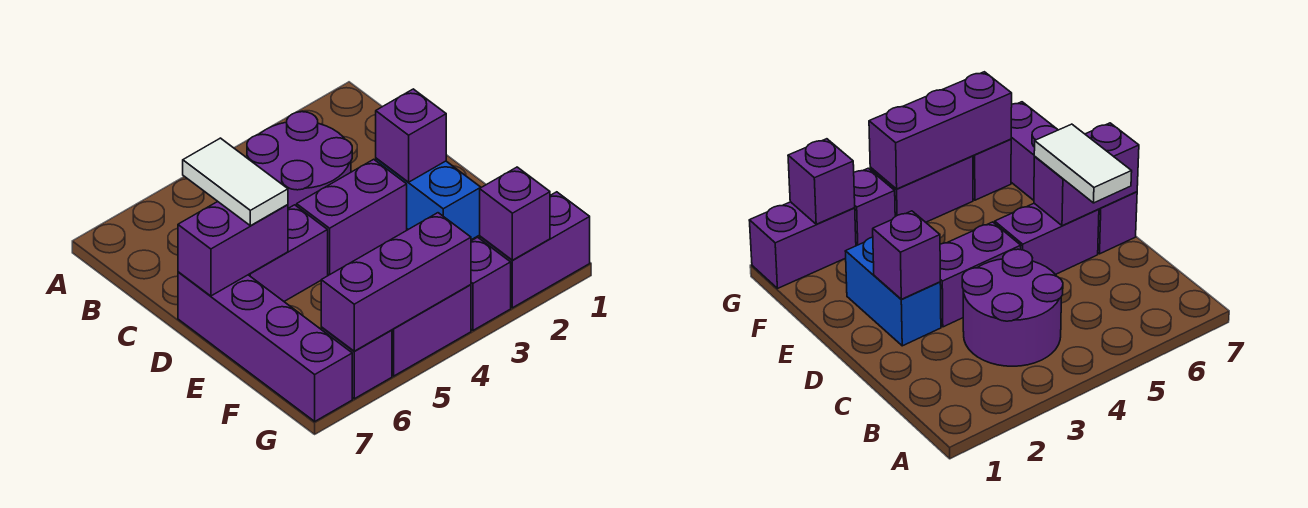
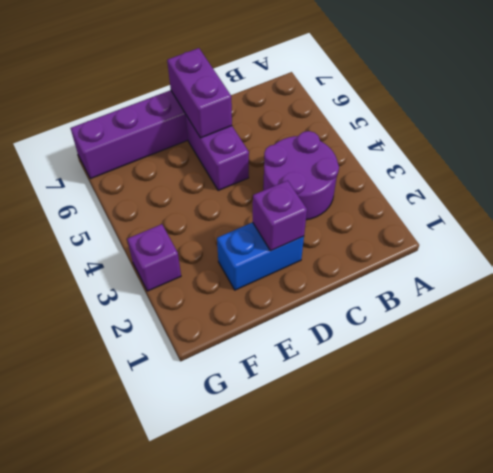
none -> purple brick D3:D4 level 1
none -> purple brick G1:G2 level 1
none -> purple brick G4:G5 level 1

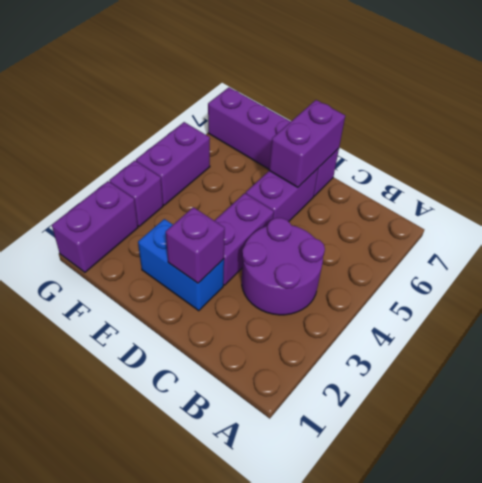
none -> purple brick G6 level 1
none -> purple brick G2 level 2
none -> purple brick G4:G6 level 2

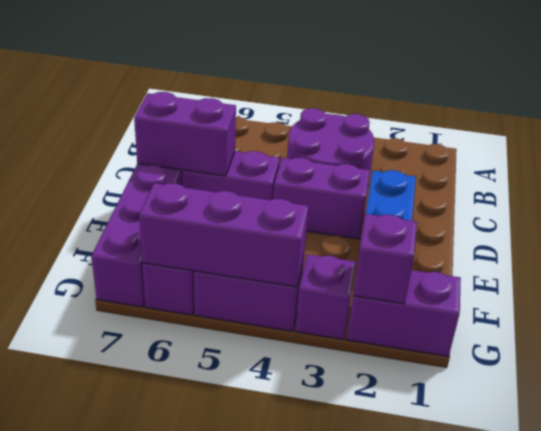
none -> purple brick D2 level 2
none -> white tile C6:D6 level 3

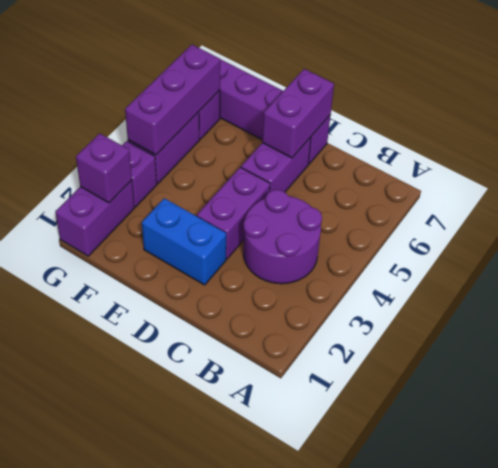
none -> purple brick D2 level 2
none -> white tile C6:D6 level 3

